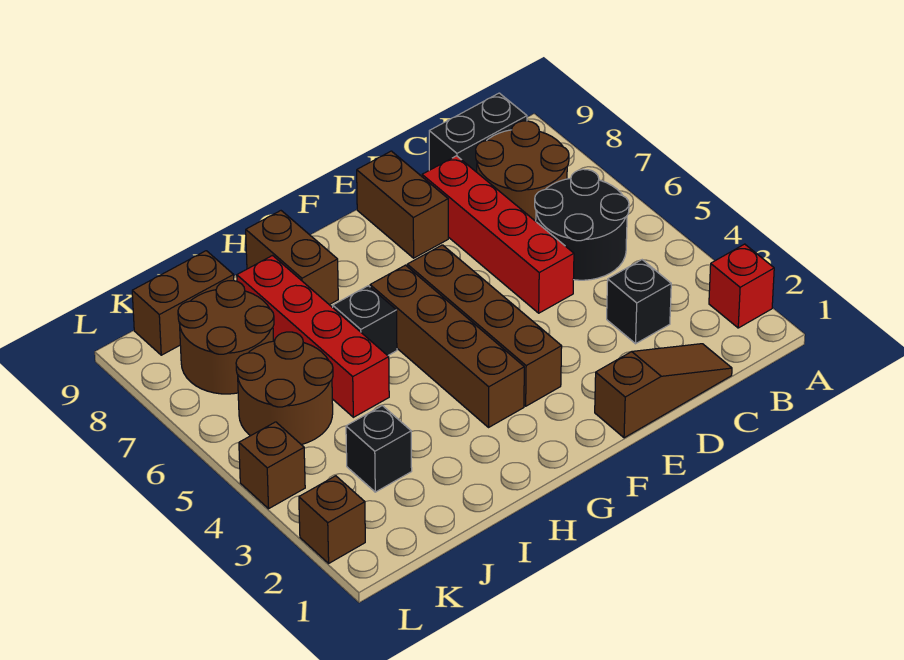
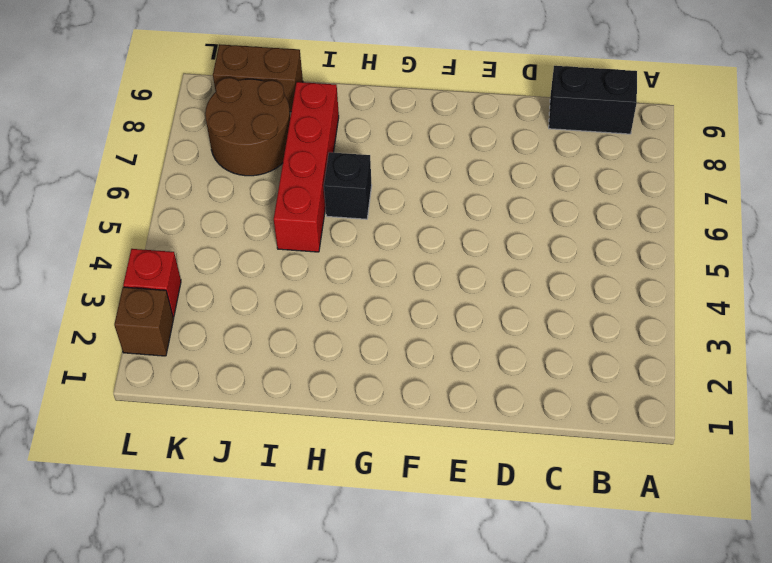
red brick L3 level 1 -> red brick A2 level 1
none -> black round brick B5:C6 level 1
none -> brown round brick B7:C8 level 1
none -> brown slope C1:E1 level 1 top E

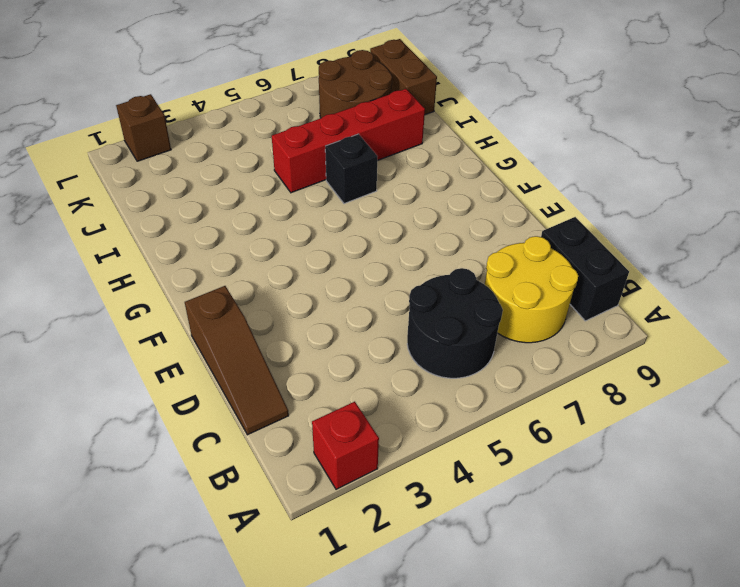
yellow round brick B7:C8 level 1 -> brown round brick B7:C8 level 1
none -> black brick C3 level 1
none -> red brick D5:D8 level 1
none -> brown brick E8:E9 level 1

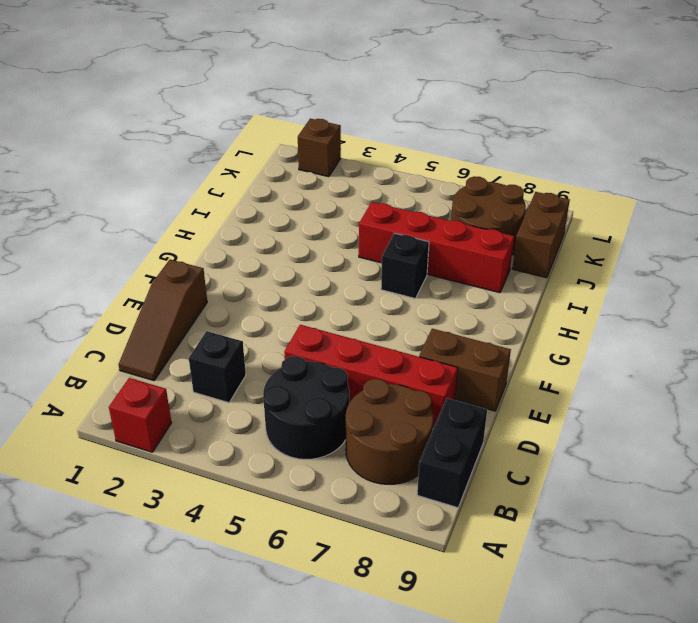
none -> brown brick F3:F6 level 1
none -> brown brick G3:G6 level 1
none -> brown brick H8:H9 level 1

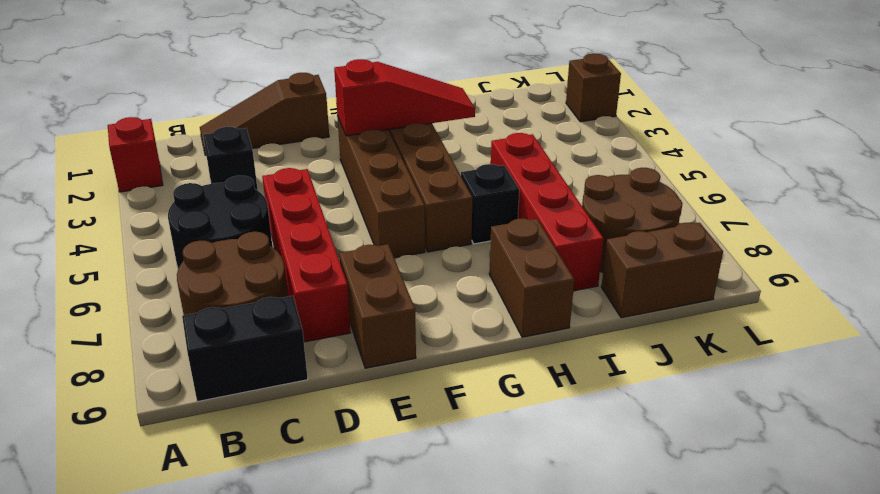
red slope F3:H3 level 2 top F -> none
none -> black brick J3 level 1
none -> brown round brick J5:K6 level 1
none -> brown brick L4 level 1

